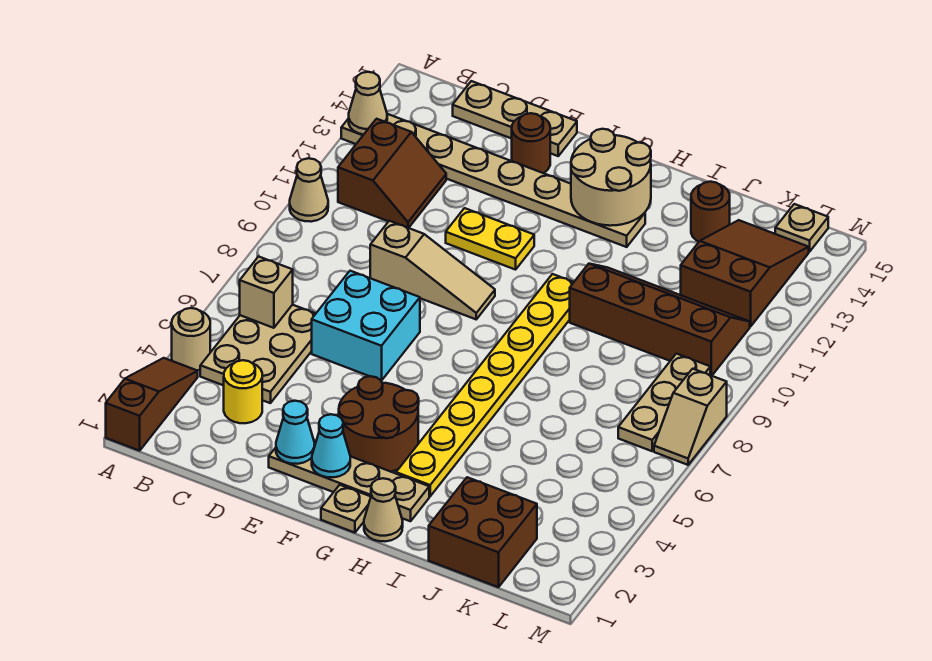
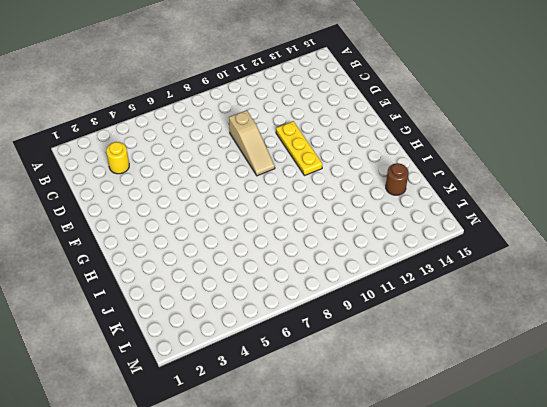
yellow plate E11:G11 level 1 -> yellow plate E11:F11 level 1
none -> brown slope A1:A3 level 1 top 1
none -> tan round brick A4 level 1
none -> tan cone A10 level 1

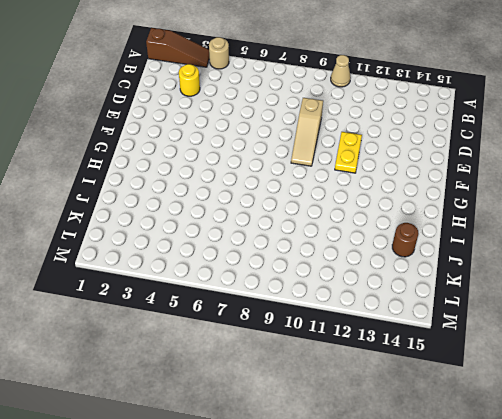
none -> tan plate A13:H13 level 1
none -> tan plate B4:C6 level 1
none -> brown slope B11:C12 level 1 top B

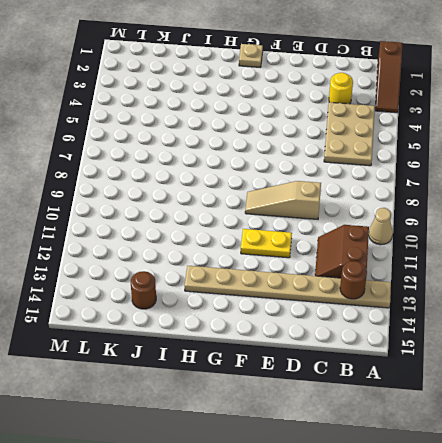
brown round brick B13 level 2 -> brown round brick E14 level 1
none -> tan round brick A4 level 1
none -> tan plate C15:E15 level 1
none -> cyan brick D6:E7 level 1

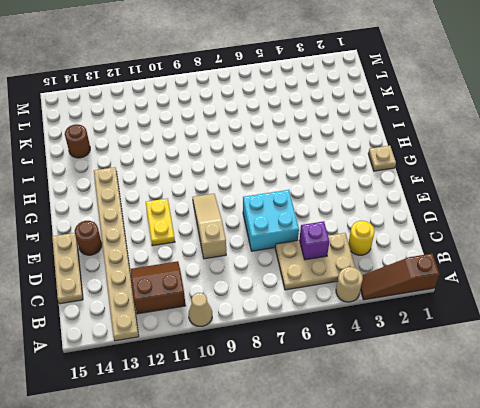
purple brick C5 level 2 -> none
none -> tan plate E2:H2 level 1
none -> brown round brick F3:G4 level 1
none -> tan cone H1 level 1

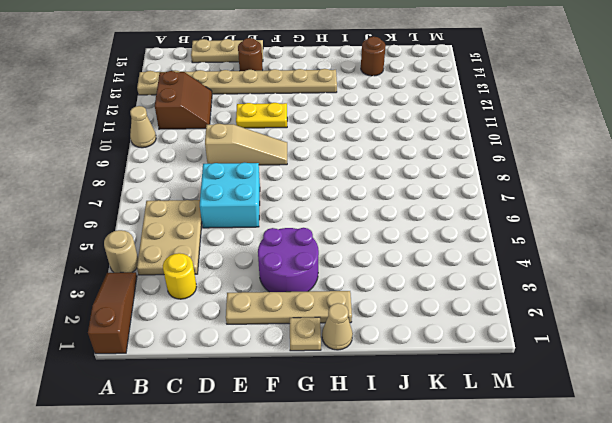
purple round brick F3:G4 level 1 -> brown round brick F3:G4 level 1
none -> yellow plate H3:H10 level 1
none -> brown slope I10:L11 level 1 top 10
none -> brown brick J1:K2 level 1

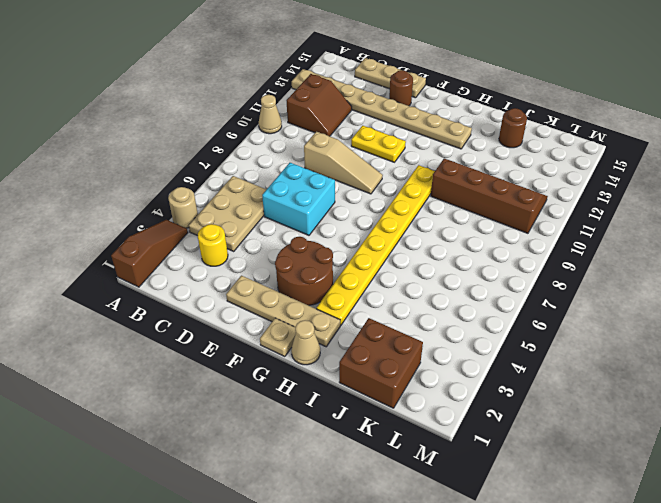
none -> brown slope K12:L14 level 1 top 12
none -> tan plate L7:L9 level 1
none -> tan plate L15 level 1

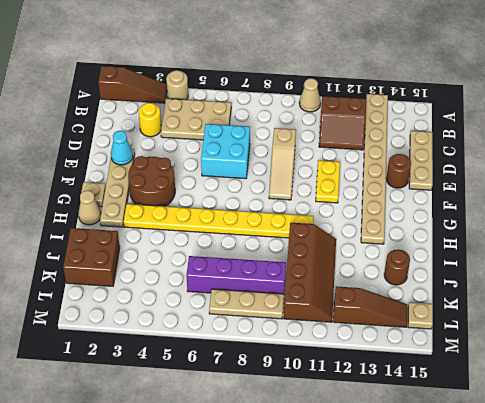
purple brick K6:K9 level 1 -> none
brown slope L12:L14 level 1 top 12 -> brown slope K12:L14 level 1 top 12
none -> tan slope M7:M8 level 1 top 8
none -> tan cone A13 level 2
none -> tan brick B6 level 2

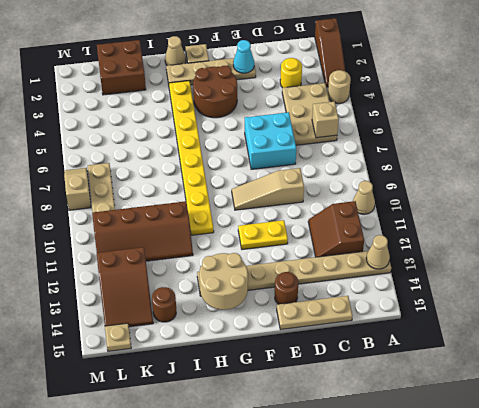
none -> cyan cone F2 level 2

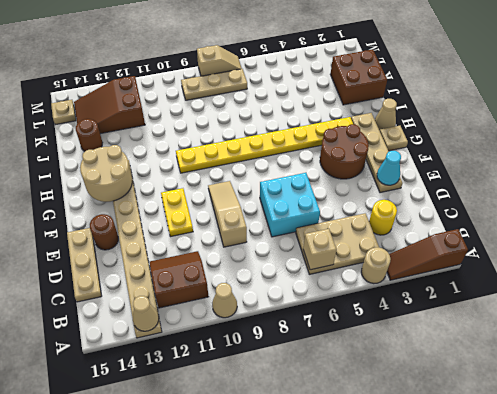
none -> brown slope I10:L11 level 1 top 10
none -> cyan cone F2 level 2

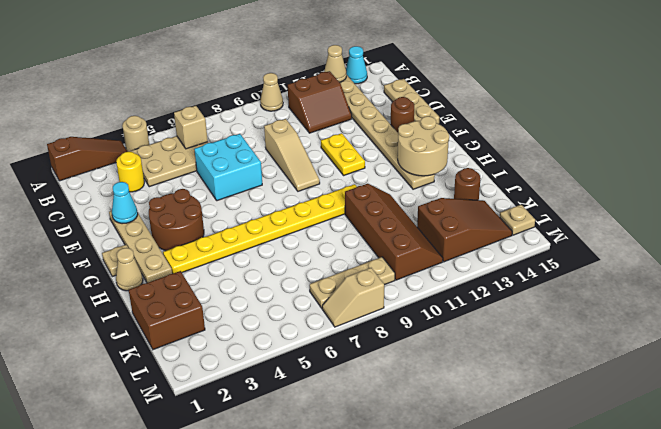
cyan cone A14 level 1 -> cyan cone F2 level 2

